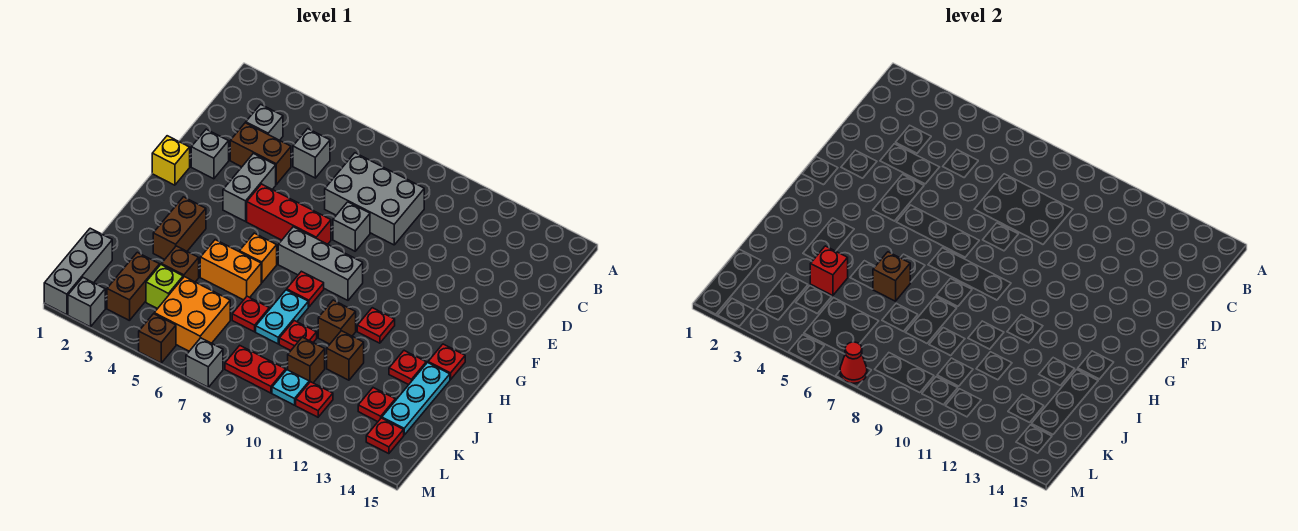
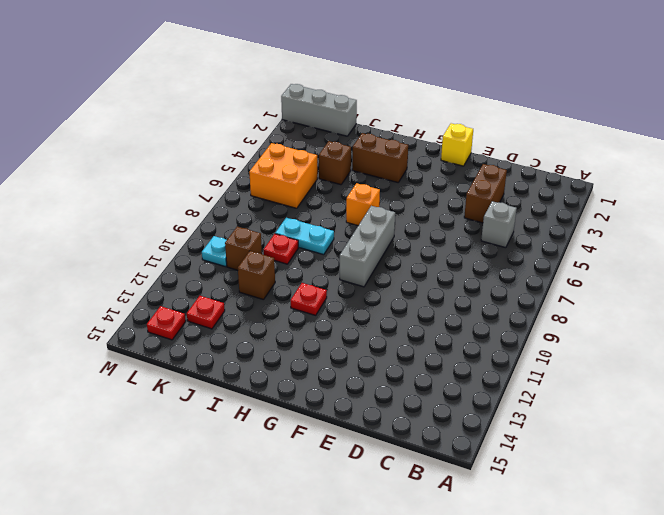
none -> grey brick C3 level 1
none -> grey brick C7:D9 level 1
none -> grey brick E2 level 1
none -> grey brick E4:F4 level 1

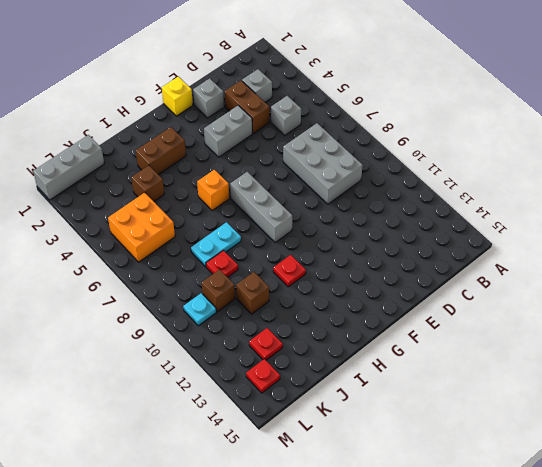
none -> grey brick E8 level 1
none -> red brick F5:F7 level 1
none -> red plate H8 level 1
none -> red plate H14 level 1

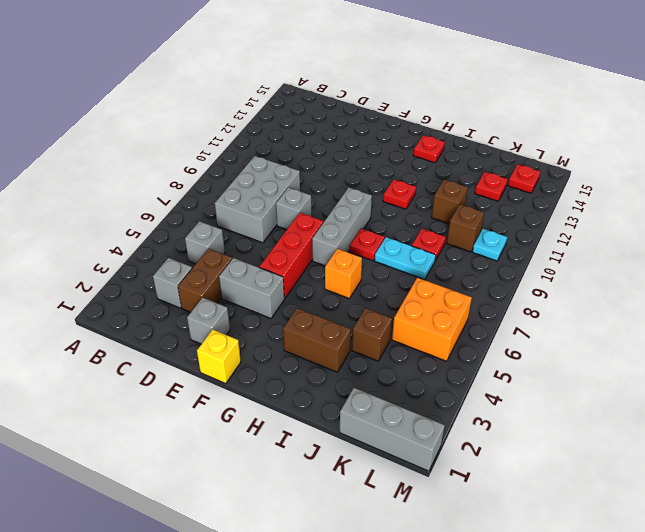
none -> orange brick I5:I6 level 1
none -> brown brick I10 level 1
none -> red plate I13 level 1
none -> cyan plate I14:K14 level 1

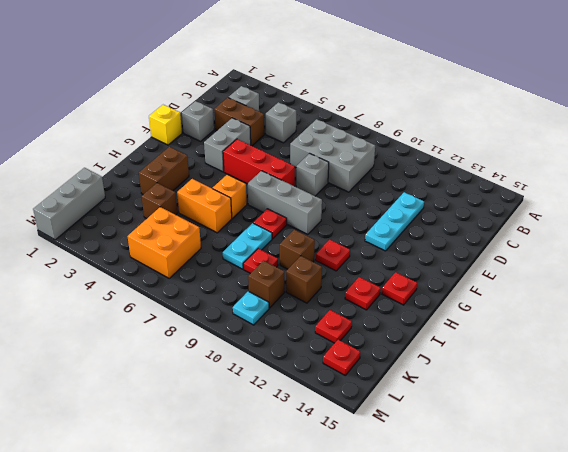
cyan plate D12:F12 level 1 -> cyan plate I14:K14 level 1
none -> red plate J7 level 1
none -> brown brick K3:L3 level 1
none -> lime brick K4 level 1
none -> red plate L8:L9 level 1

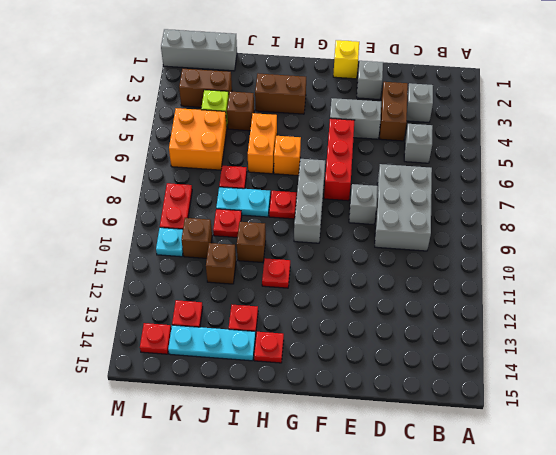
none -> red plate L11 level 1
none -> grey brick M2 level 1
none -> brown brick M5 level 1
none -> grey brick M7 level 1

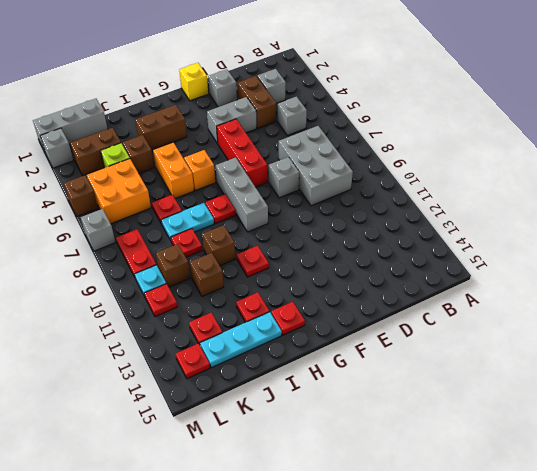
none -> brown brick I6 level 2
none -> red brick J4 level 2
none -> red cone M7 level 2

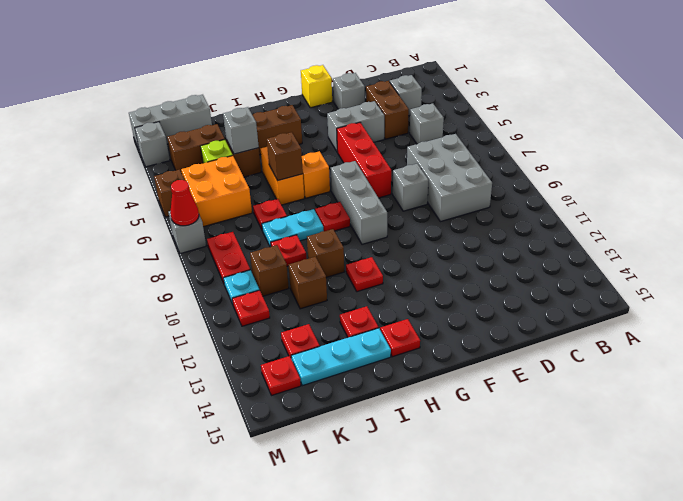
grey brick J4 level 2 -> red brick J4 level 2

